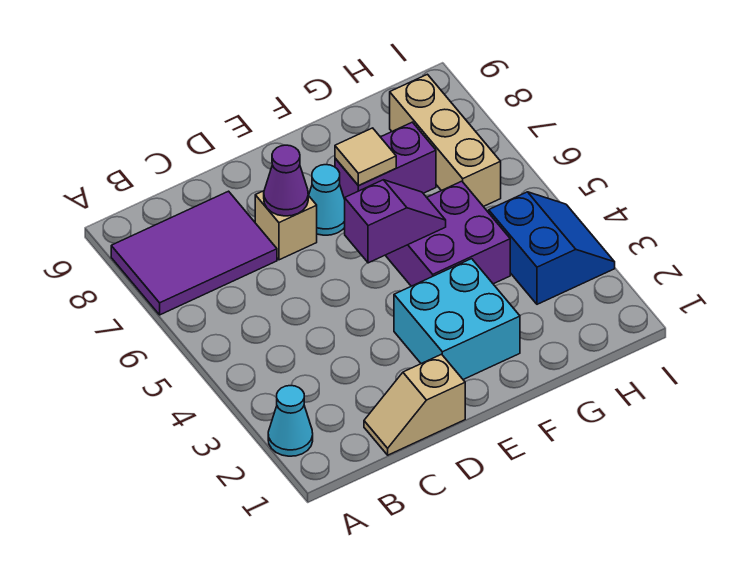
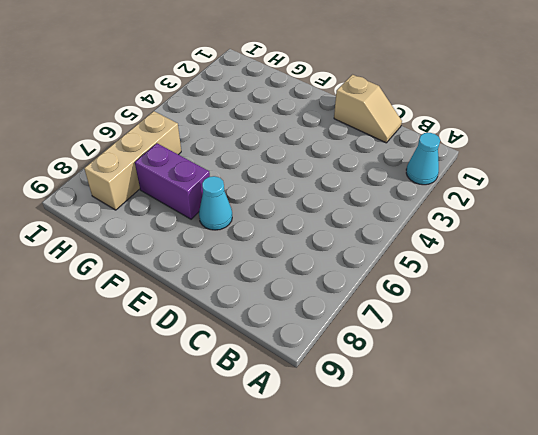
none -> purple tile A7:C8 level 1
none -> tan brick D7 level 1
none -> cyan brick E2:F3 level 1

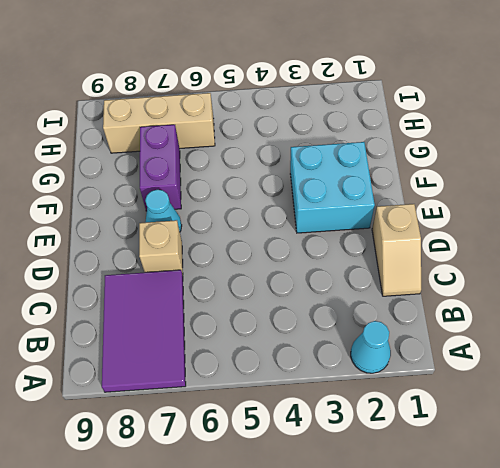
none -> purple brick F4:G5 level 1
none -> blue slope H3:I4 level 1 top H
none -> purple cone D7 level 2

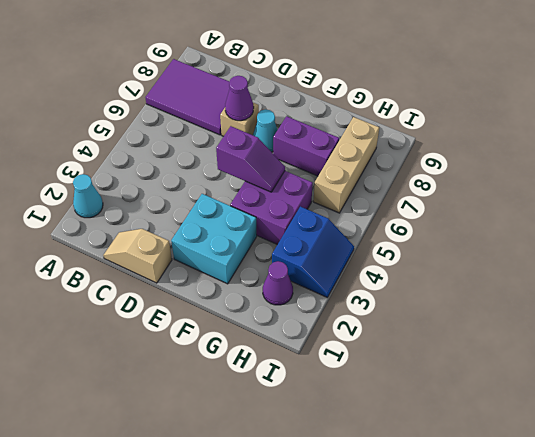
purple cone H2 level 1 -> none
none -> tan tile F7 level 2

